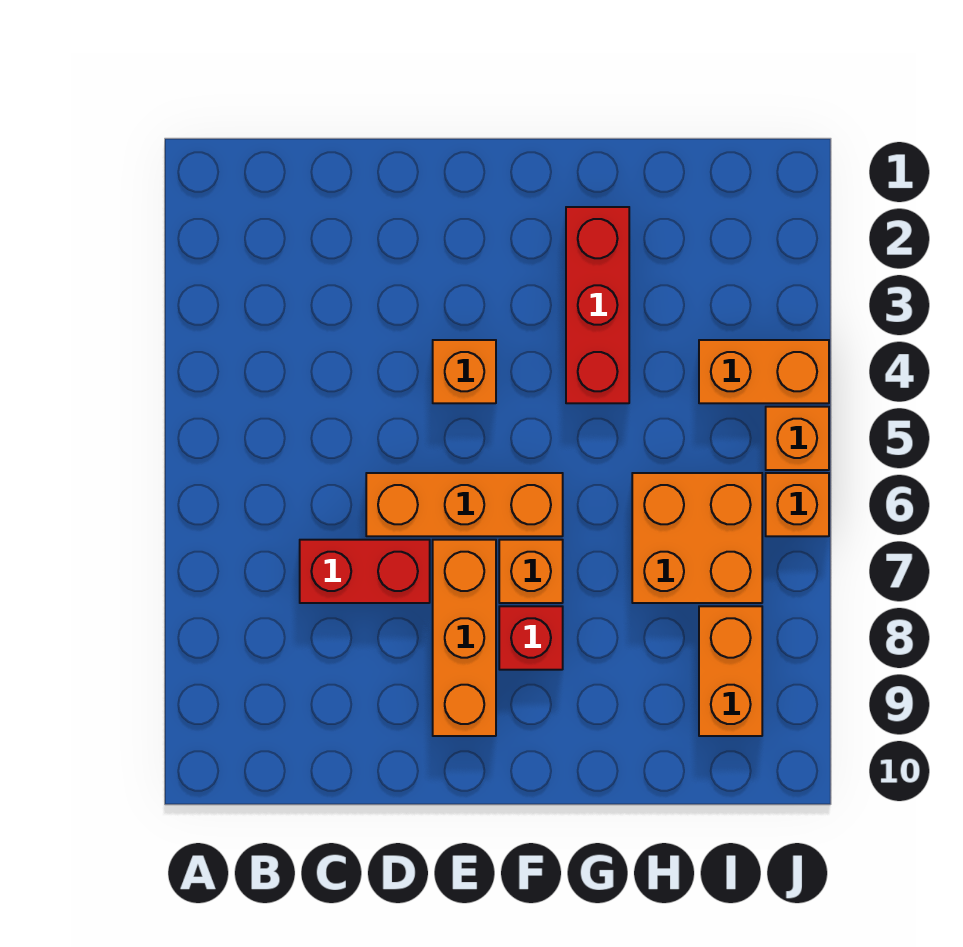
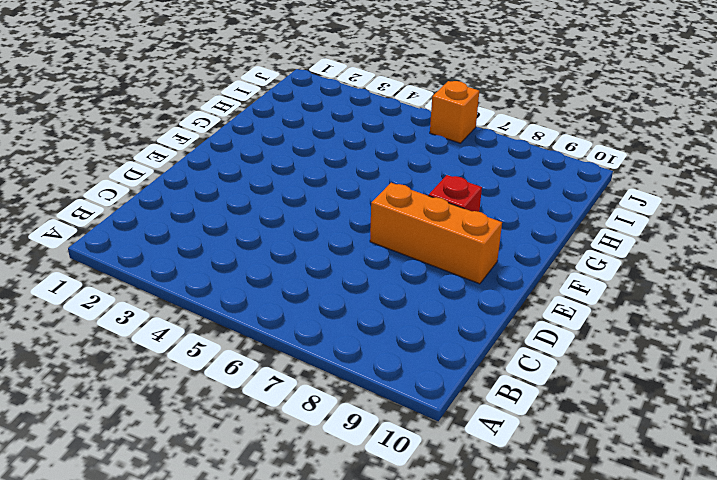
none -> red brick C7:D7 level 1
none -> orange brick D6:F6 level 1
none -> orange brick E4 level 1

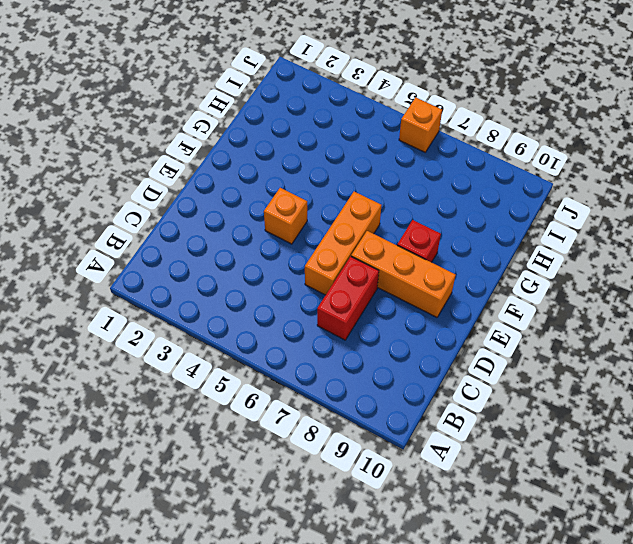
none -> orange brick F7 level 1
none -> red brick G2:G4 level 1
none -> orange brick H6:I7 level 1

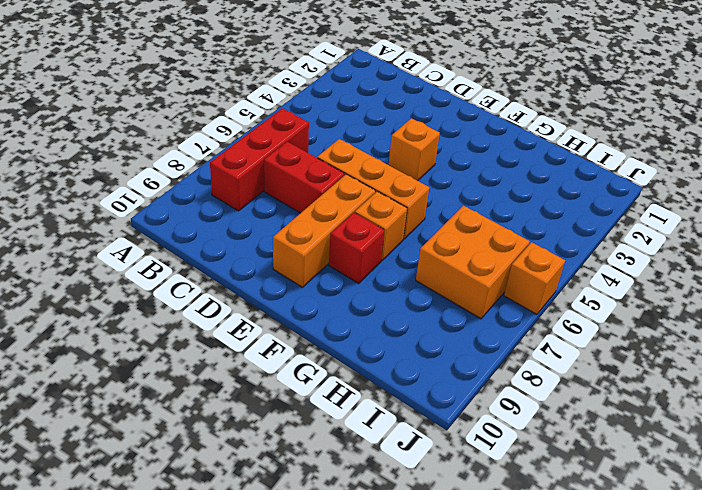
red brick B6:B8 level 1 -> red brick G2:G4 level 1
none -> orange brick I4:J4 level 1
none -> orange brick I8:I9 level 1
none -> orange brick J5 level 1

